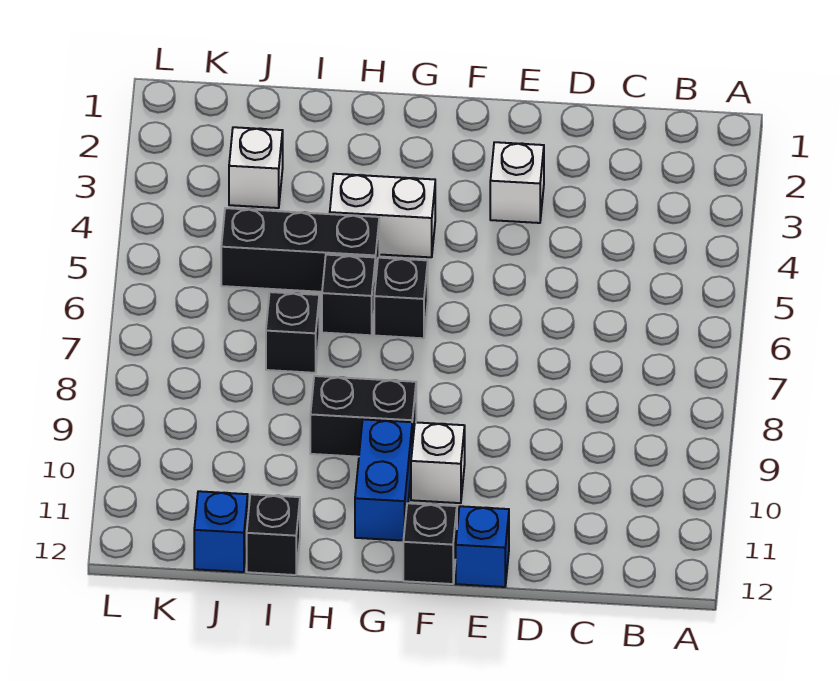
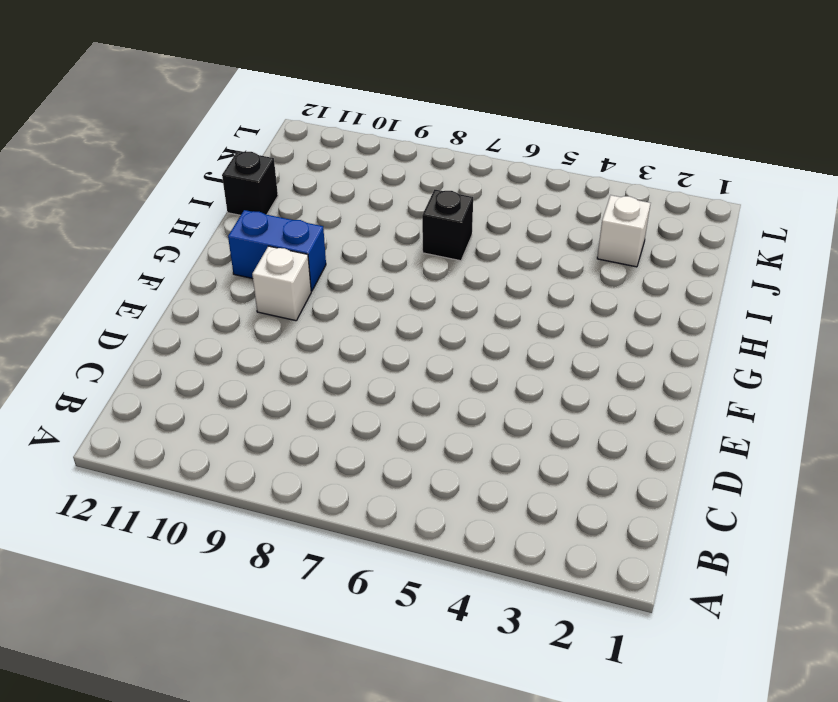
none -> white brick E3 level 1
none -> blue brick E12 level 1
none -> black brick F12 level 1

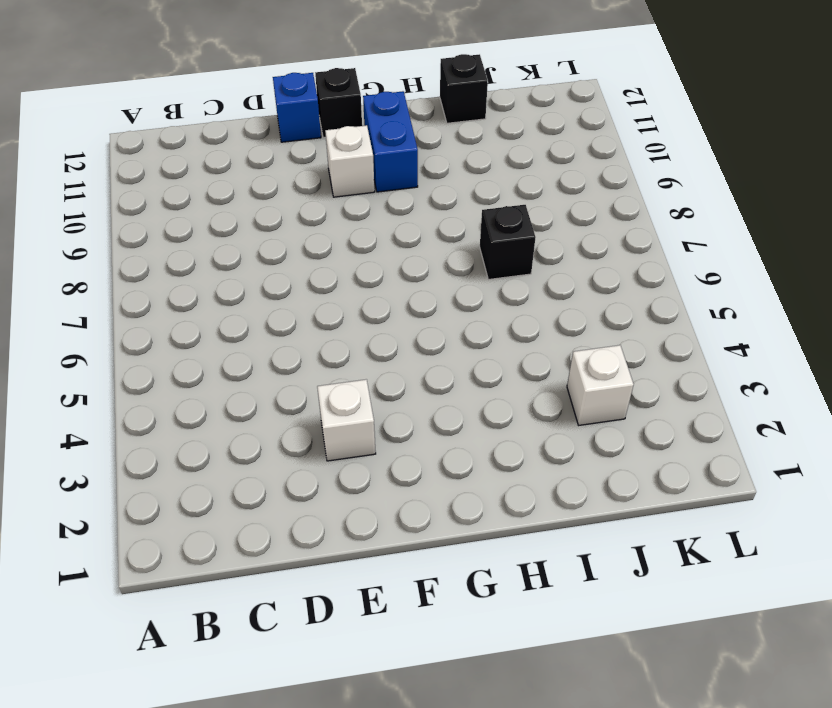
none -> white brick G4:H4 level 1
none -> black brick G6 level 1
none -> black brick G9:H9 level 1

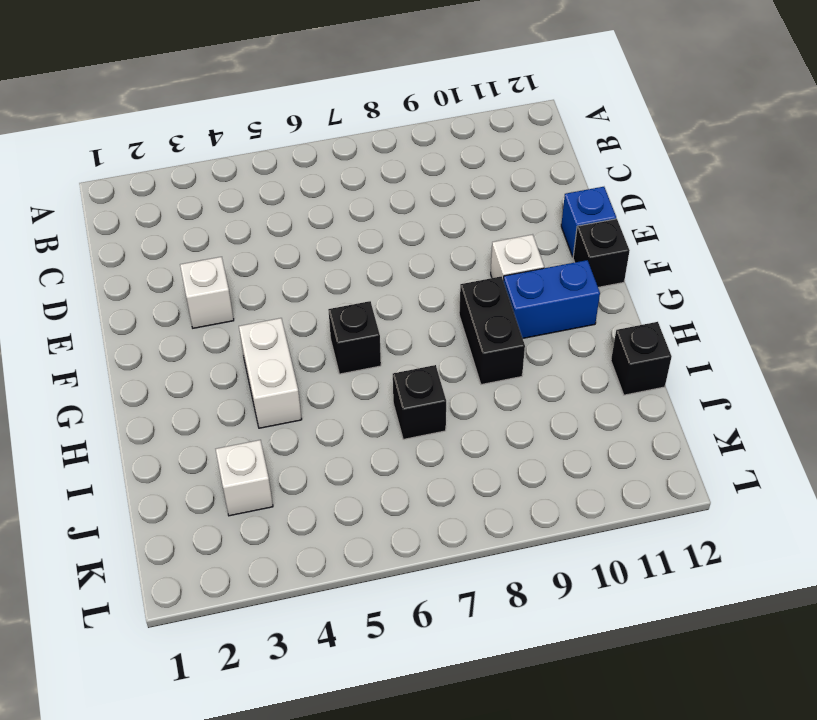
none -> black brick H5:J5 level 1
none -> black brick H6 level 1
none -> blue brick J12 level 1

